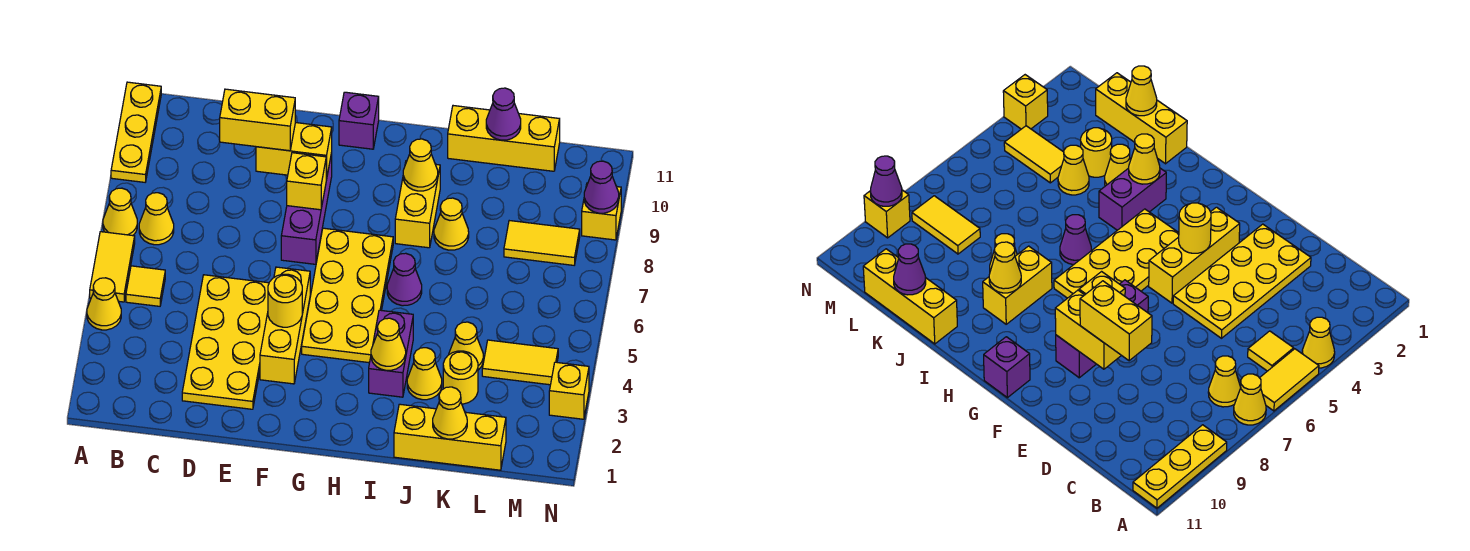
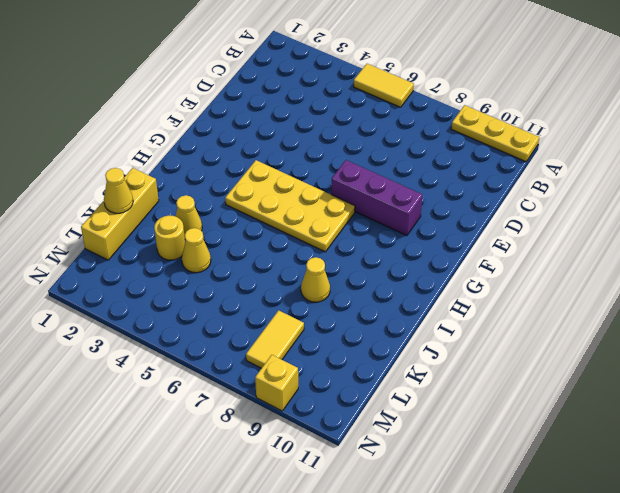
none -> yellow cone A4 level 1
none -> yellow cone A7 level 1
none -> yellow tile B5 level 1
none -> yellow cone B7 level 1

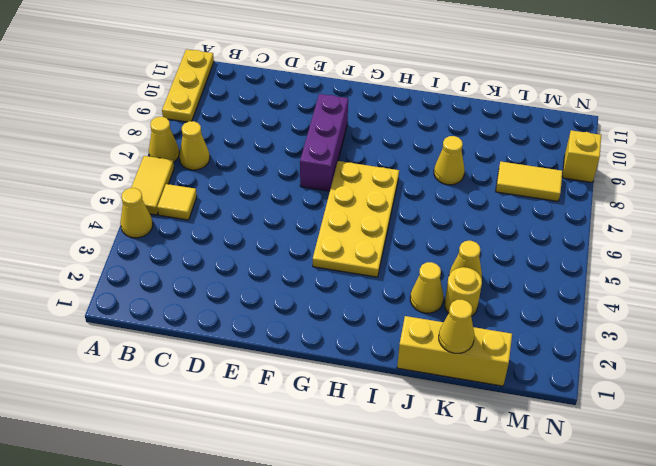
none -> yellow plate D2:E5 level 1
none -> yellow brick F3:F5 level 1
none -> purple brick G11 level 1
none -> purple brick I3:I4 level 1

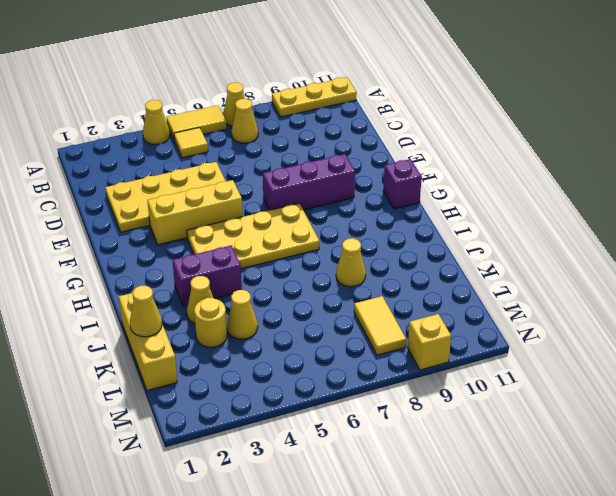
none -> purple cone I6 level 1
none -> yellow brick I8:I9 level 1
none -> yellow brick J11:L11 level 1
none -> yellow tile L4:M4 level 1

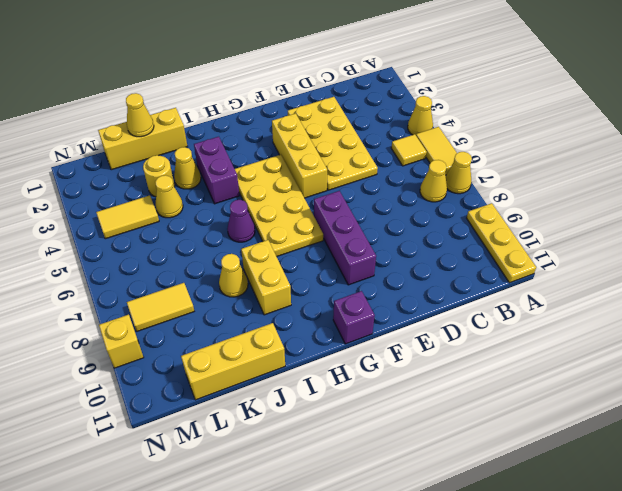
none -> yellow brick N3 level 1
none -> yellow brick E9:F9 level 2
none -> yellow round brick F4 level 2
none -> yellow brick F8 level 2

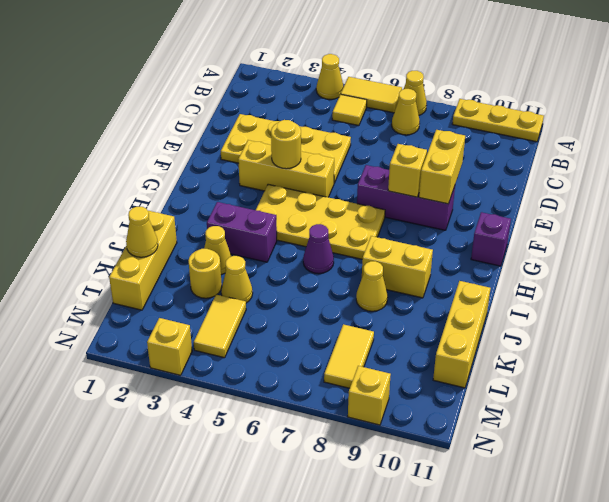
none -> yellow cone I3 level 2
none -> yellow cone I9 level 2
none -> purple cone K11 level 2
none -> purple cone N9 level 2

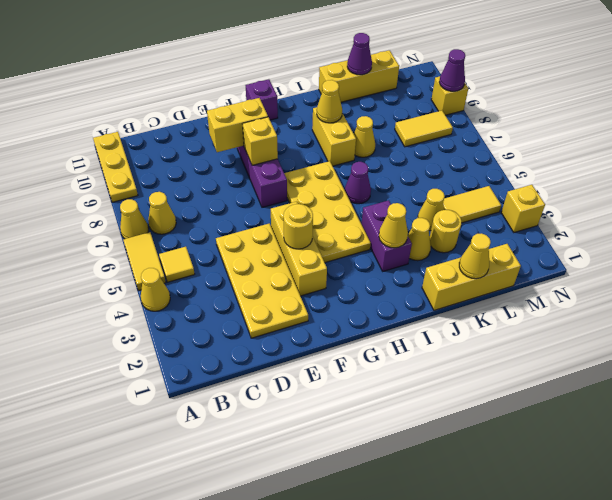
none -> yellow brick D9:E9 level 3

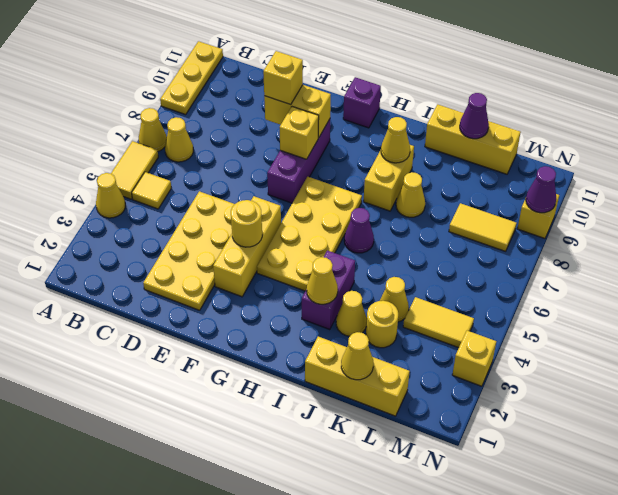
yellow brick E9 level 3 -> yellow brick D9:E9 level 3

